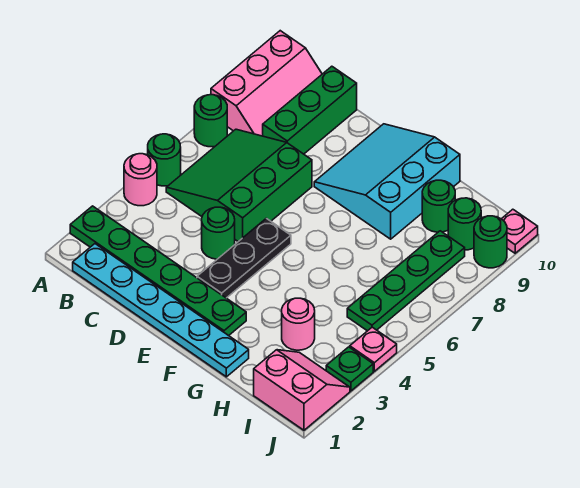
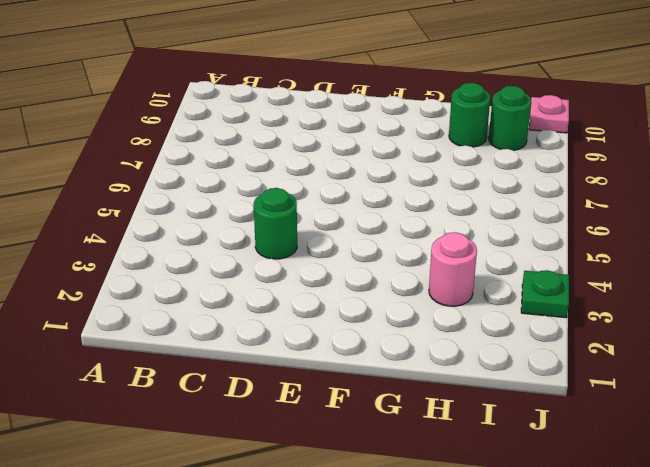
none -> green plate A2:F2 level 1
none -> pink round brick A4 level 1
none -> green round brick A5 level 1

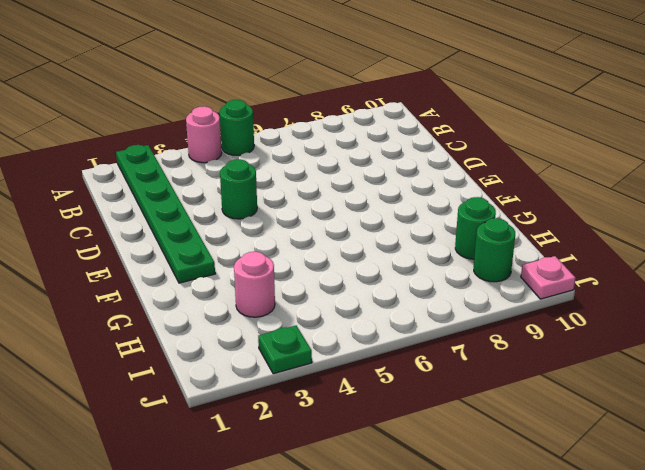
none -> green round brick A7 level 1
none -> pink slope A8:B10 level 1 top A
none -> cyan plate B1:G1 level 1

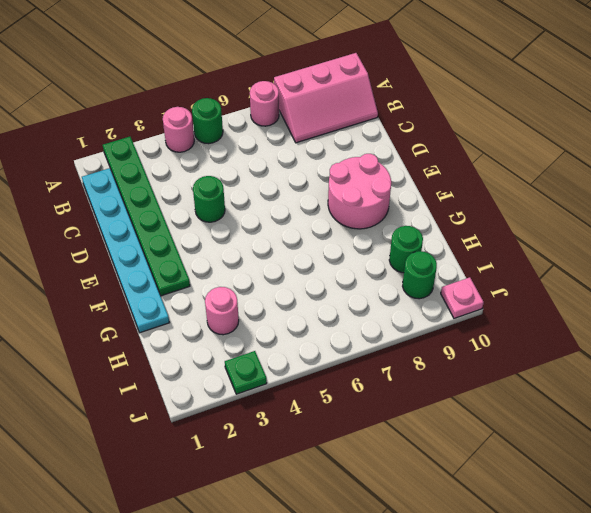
pink round brick A7 level 1 -> green round brick A7 level 1
pink round brick E8:F9 level 1 -> cyan slope E8:G10 level 1 top G
none -> green slope B5:D7 level 1 top D
none -> green brick C8:C10 level 1
none -> black plate E3:E5 level 1

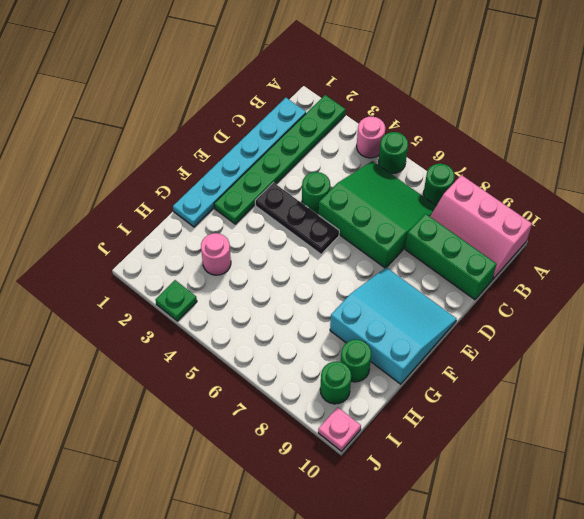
none -> pink slope I1:J2 level 1 top 1
none -> green plate I5:I8 level 1
none -> pink plate J4 level 1

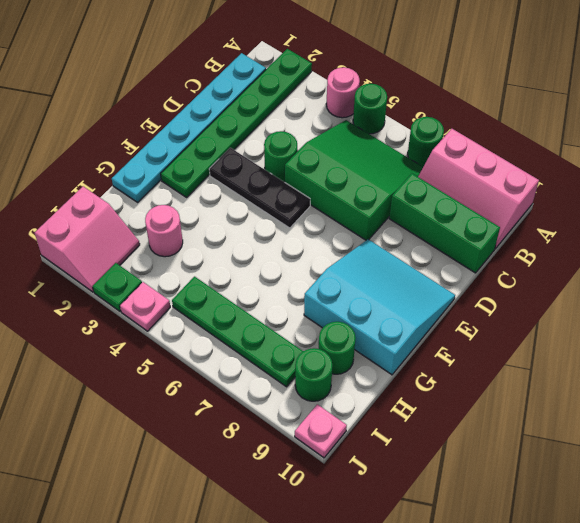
none -> green round brick J9 level 1

